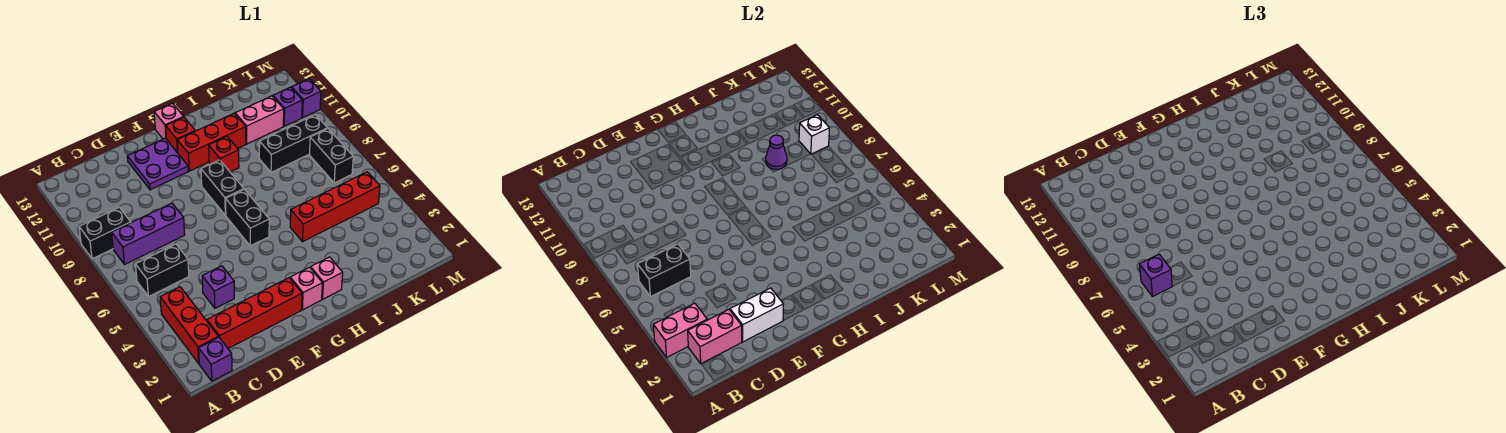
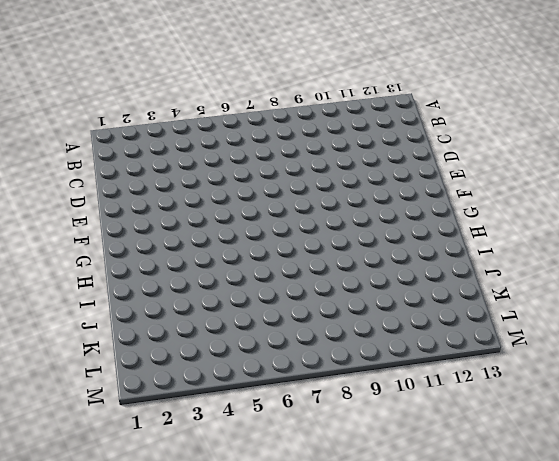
none -> black brick A9:B9 level 1
none -> purple brick B1 level 1
none -> red brick B2:B4 level 1

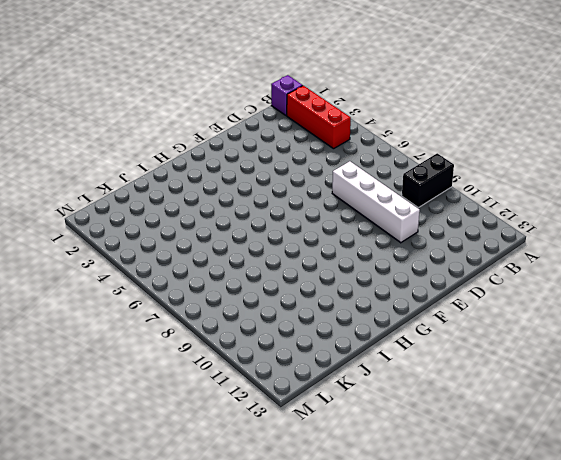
white brick D7:D10 level 1 -> purple brick B8:D8 level 1
none -> black brick B6:C6 level 1
none -> red brick C2:F2 level 1
none -> purple brick D4 level 1

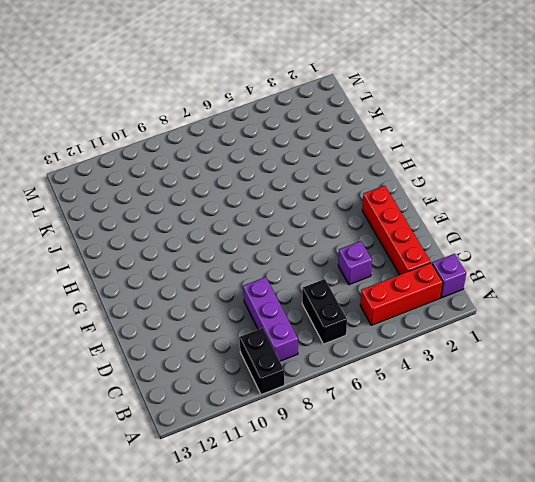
none -> purple plate E11:F12 level 1
none -> pink brick G2 level 1
none -> black brick G6:G7 level 1

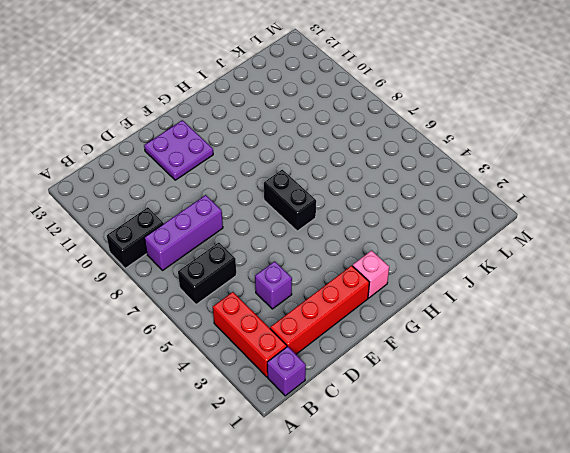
none -> black brick G8:G9 level 1
none -> red brick G11:I11 level 1
none -> red brick G12 level 1

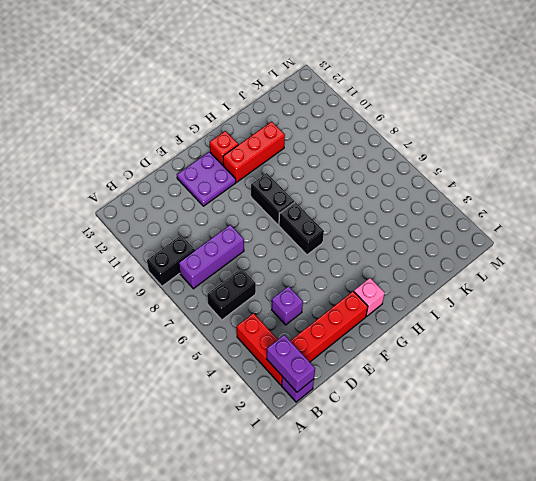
purple brick B1:B2 level 2 -> pink brick B2:C2 level 2
none -> pink brick G13 level 1
none -> pink brick H2 level 1
none -> red brick H10 level 1

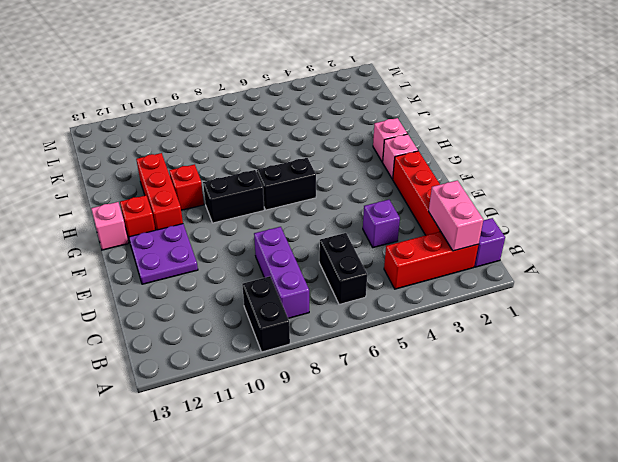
none -> red brick I5:L5 level 1
none -> black brick J9:L9 level 1
none -> pink brick J11:K11 level 1

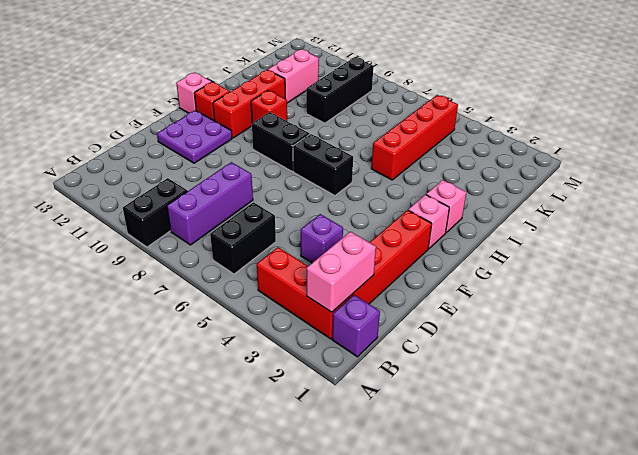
none -> black brick L7:L8 level 1
none -> purple brick L11 level 1
none -> purple brick M11 level 1

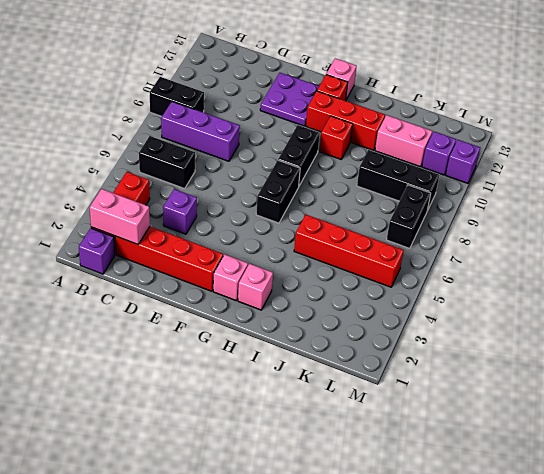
none -> pink brick A3:B3 level 2
none -> black brick B6:C6 level 2
none -> white brick D2:E2 level 2

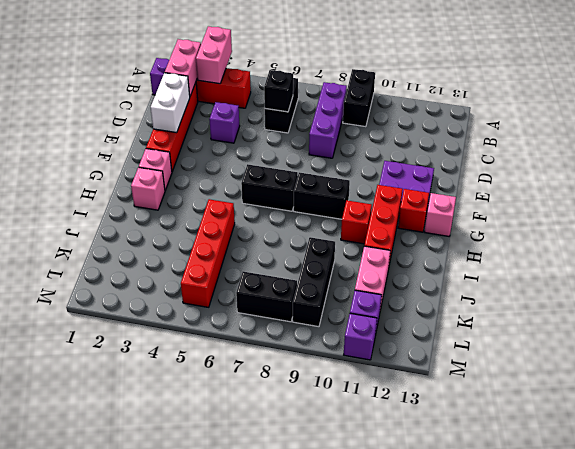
black brick C6 level 2 -> black brick B6:C6 level 2
none -> purple cone J9 level 2
none -> white brick L9 level 2
none -> purple brick B6 level 3

